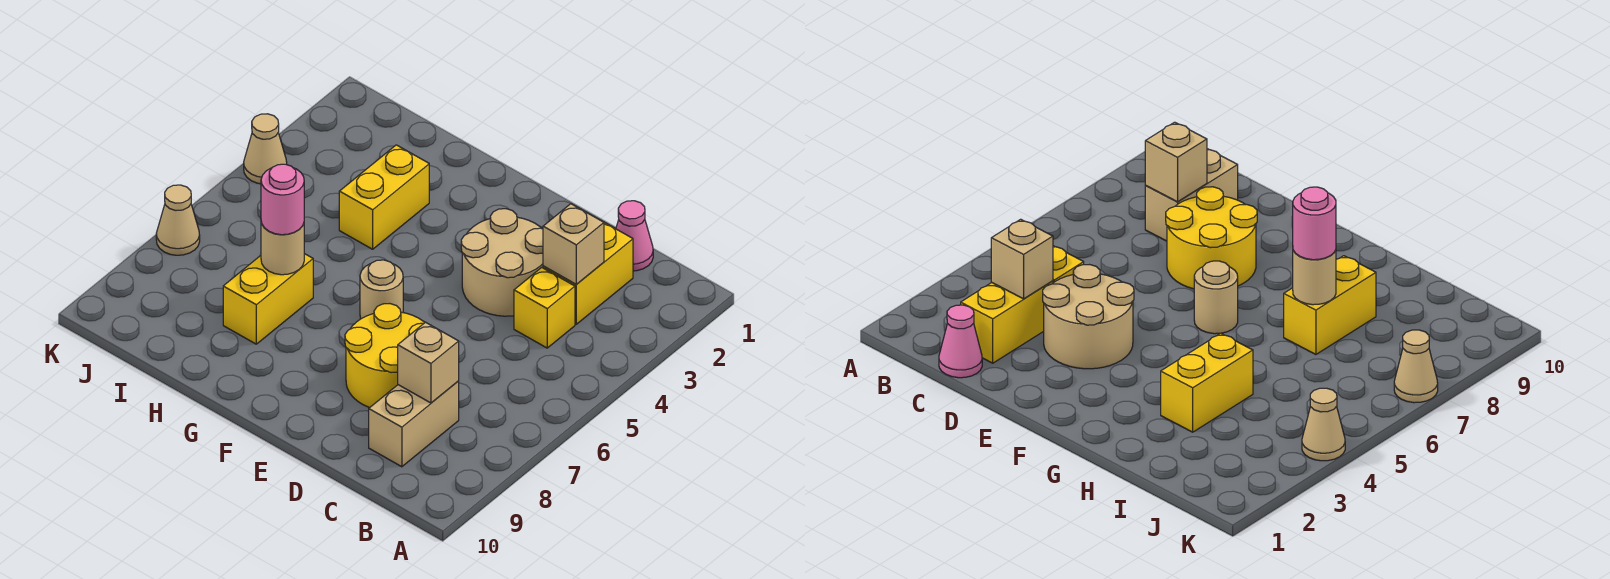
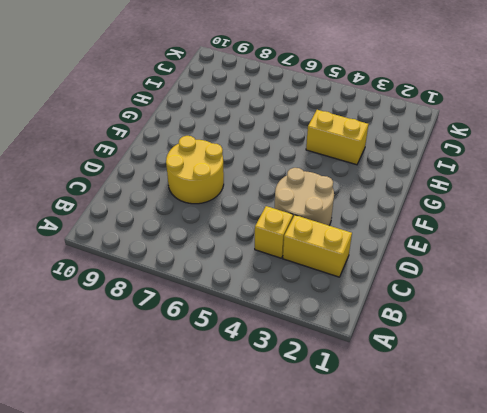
none -> pink cone C1 level 1
none -> tan brick C8:C9 level 1
none -> tan round brick F6 level 1

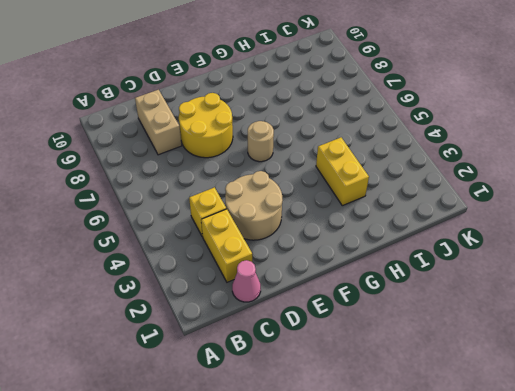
none -> yellow brick H7:H8 level 1
none -> tan cone K4 level 1
none -> tan cone K7 level 1

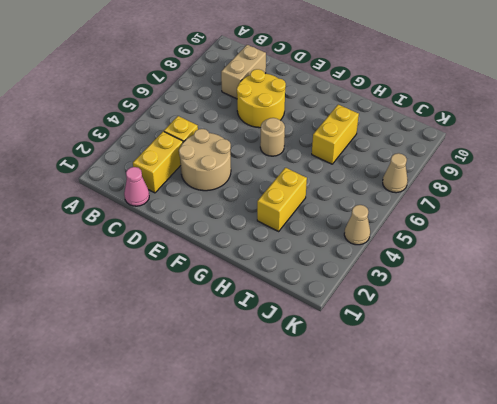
none -> tan brick C3 level 2
none -> tan brick C8 level 2
none -> tan round brick H7 level 2

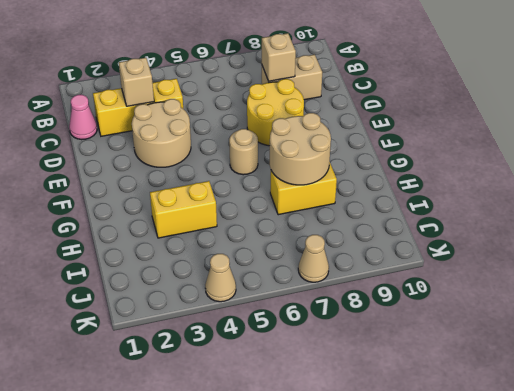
tan round brick G7:H8 level 2 -> tan round brick H7 level 2
none -> pink round brick H7 level 3

